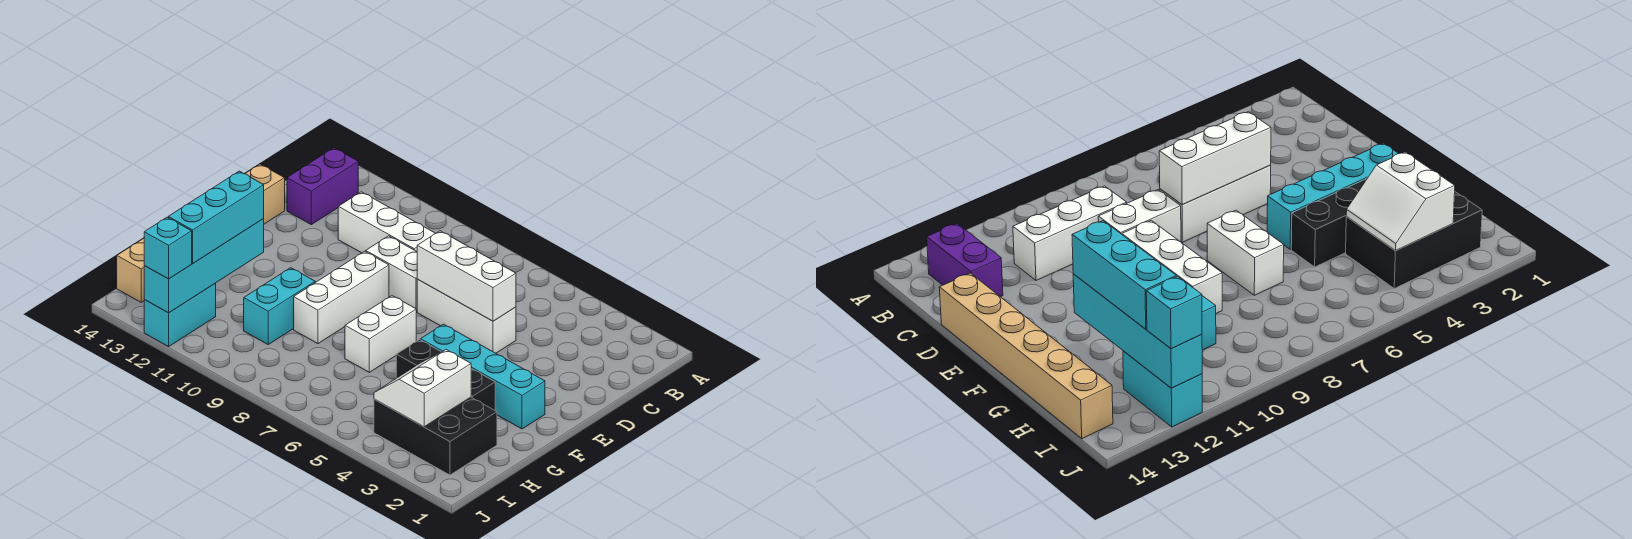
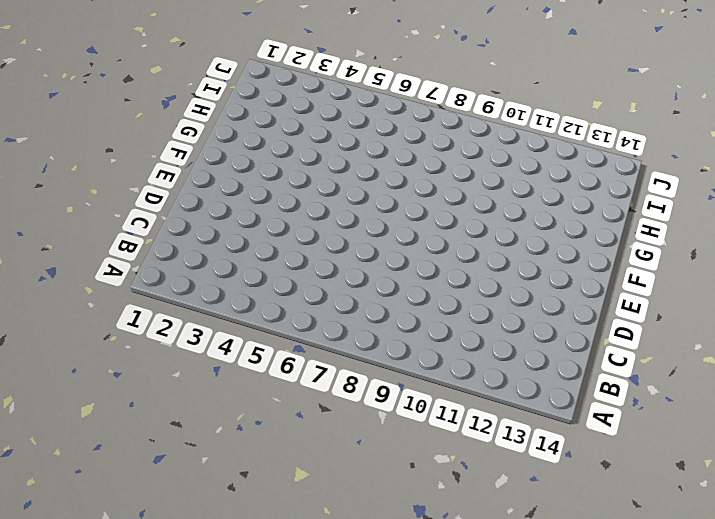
none -> purple brick B13:C13 level 1
none -> white brick C9:C11 level 1
none -> white brick D5:D7 level 1

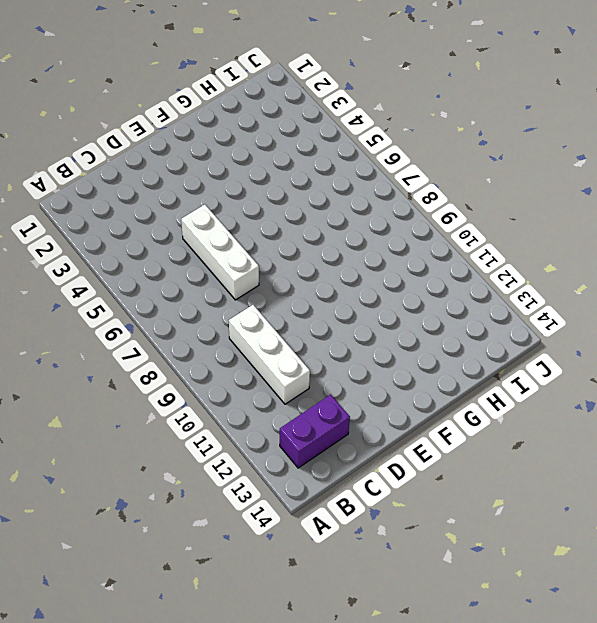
none -> white brick D8:D9 level 1
none -> tan brick D14:I14 level 1
none -> white brick E9:G9 level 1

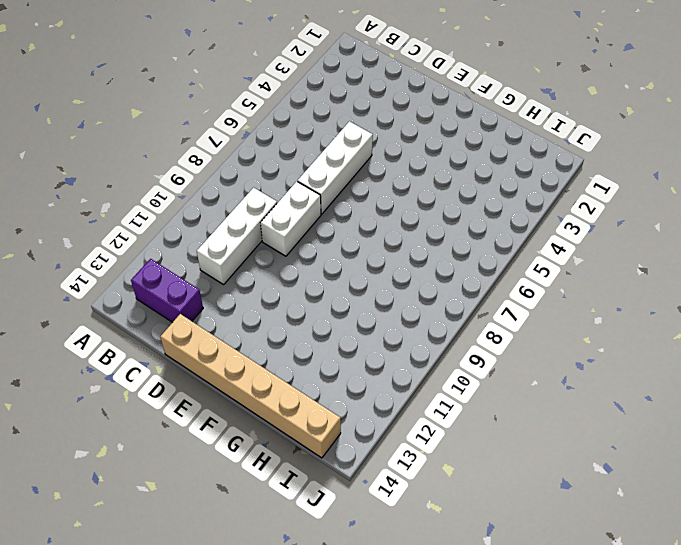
none -> white brick E9:G9 level 1
none -> cyan brick F2:F5 level 1
none -> white brick F7:G7 level 1

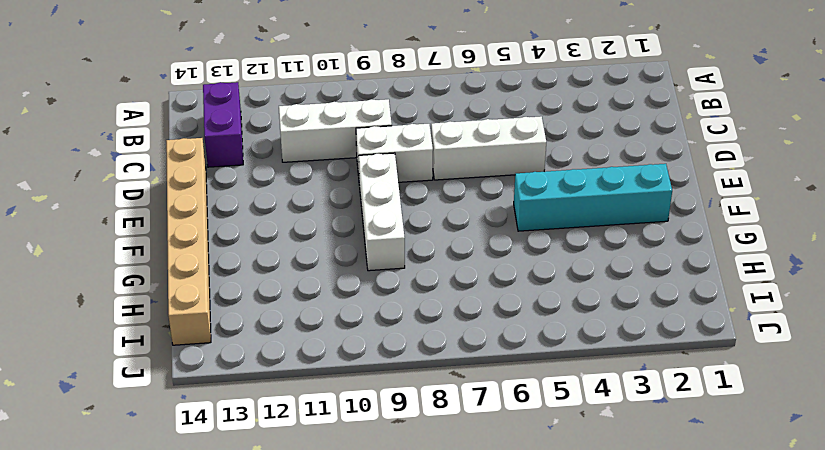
none -> white brick F7:G7 level 1
none -> black brick G3:G5 level 1
none -> cyan brick G10:H10 level 1

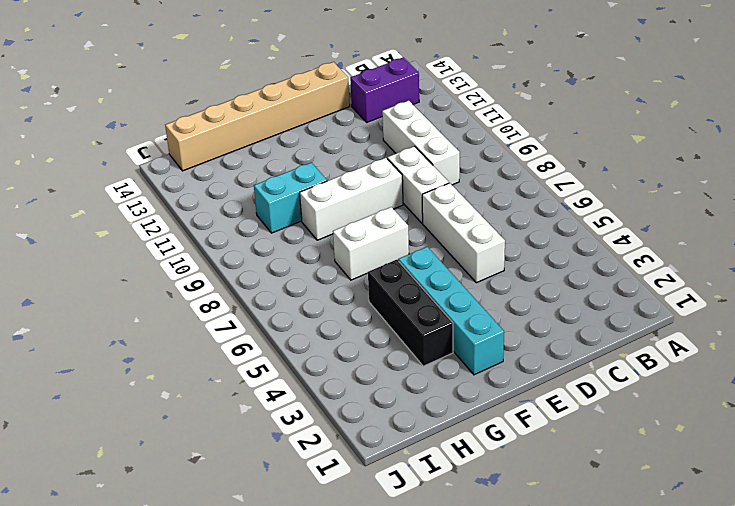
none -> black brick H2:I4 level 1
none -> cyan brick I12:J12 level 1
none -> white brick D5:D7 level 2

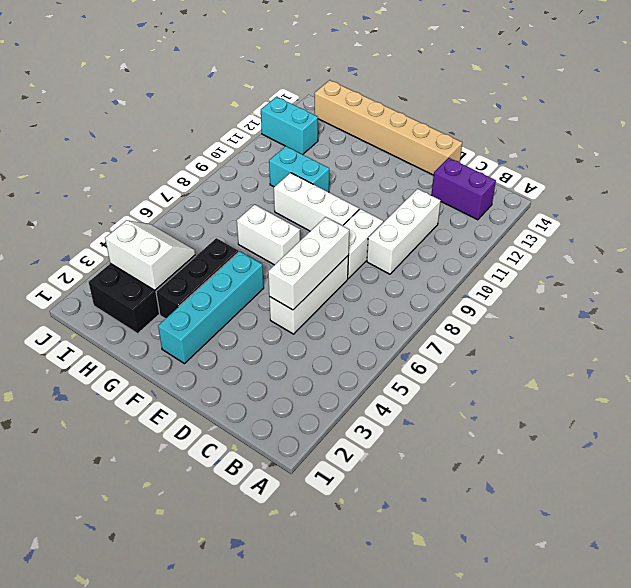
none -> cyan brick G12:J12 level 2
none -> cyan brick G12:I12 level 3
none -> cyan brick J12 level 3

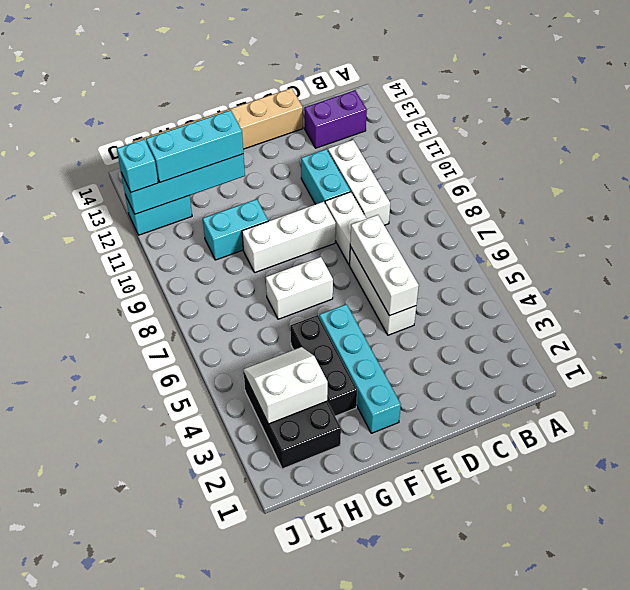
cyan brick D10:D11 level 1 -> none

